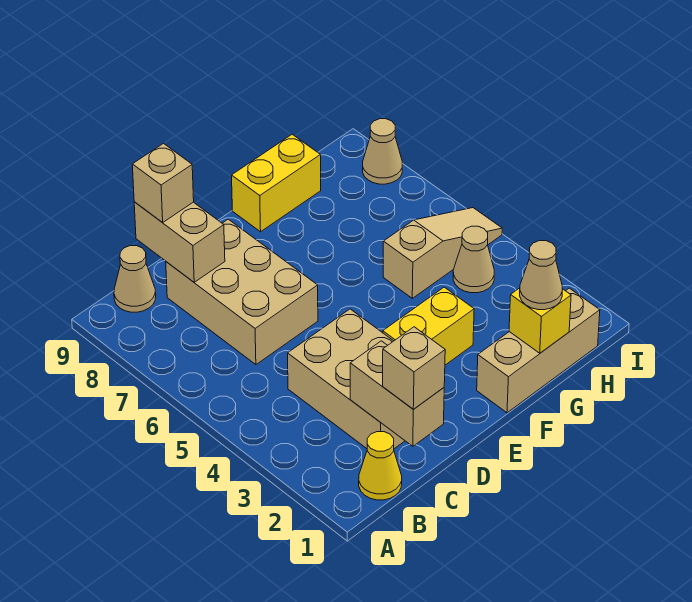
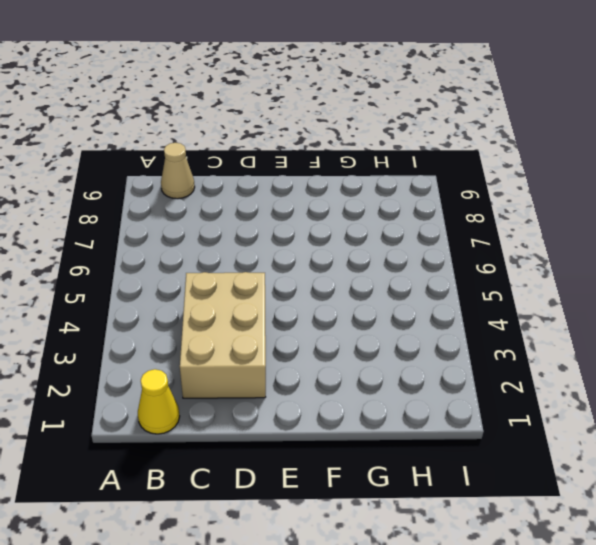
none -> tan brick C6:D8 level 1
none -> yellow brick E3:F3 level 1
none -> tan brick F1:H1 level 1

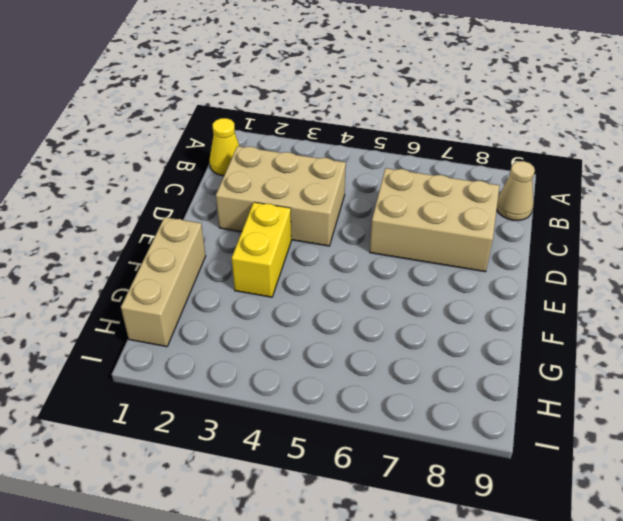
none -> yellow brick F9:G9 level 1
none -> tan slope G5:I5 level 1 top G
none -> tan cone H4 level 1

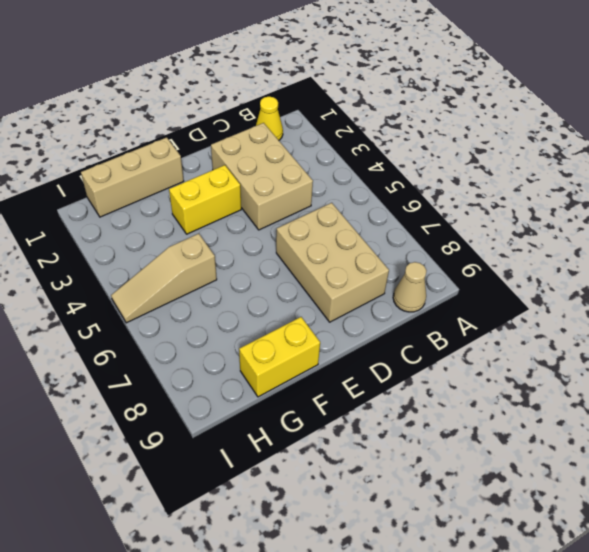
none -> tan cone H4 level 1
none -> tan cone I8 level 1
none -> tan brick C1:C2 level 2

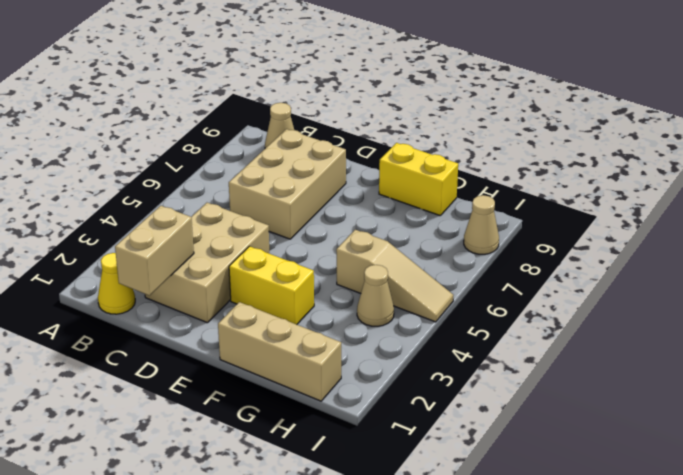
none -> tan brick C8:C9 level 2
none -> yellow brick G1 level 2
none -> tan brick C1 level 3

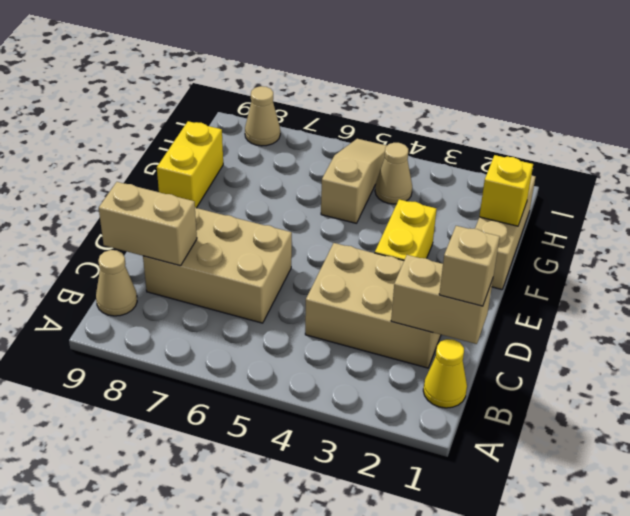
none -> tan brick C9 level 3
none -> tan cone G1 level 3

